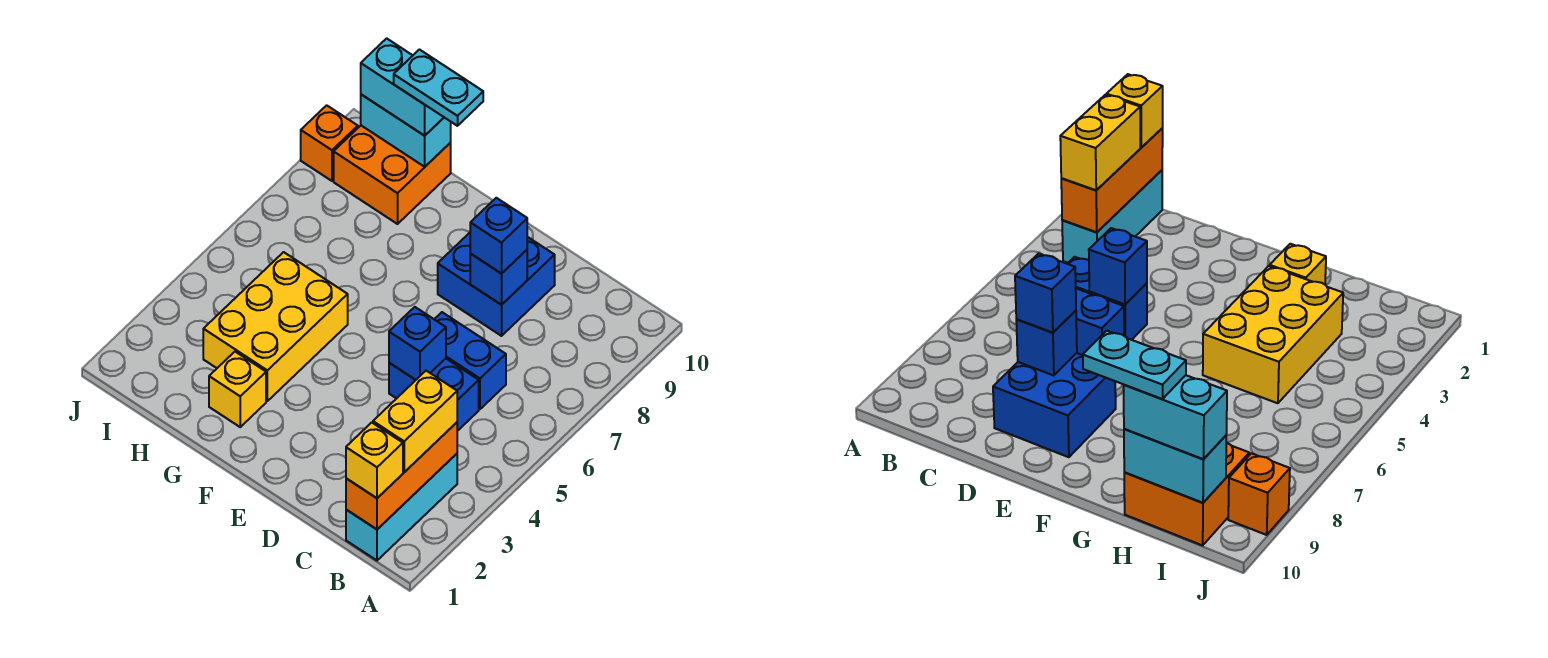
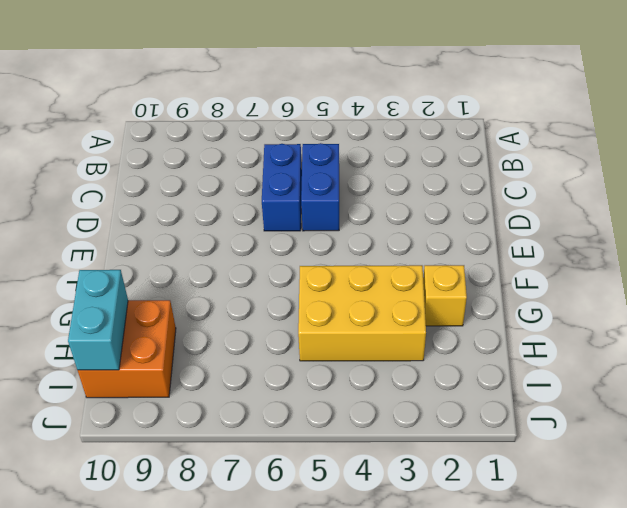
none -> cyan brick B1:B3 level 1
none -> blue brick D8:E9 level 1
none -> orange brick J9 level 1

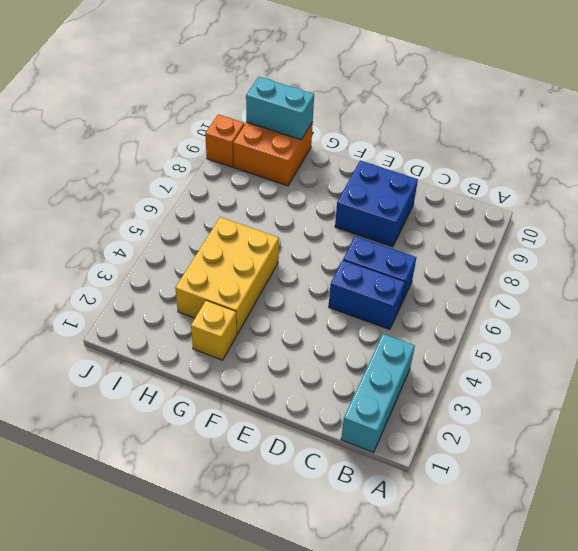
none -> orange brick B1:B3 level 2
none -> blue brick D5 level 2
none -> blue brick D8 level 2

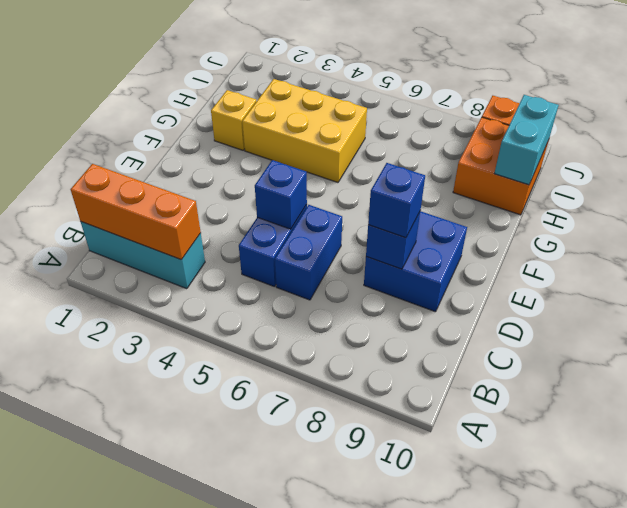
none -> yellow brick B1 level 3
none -> yellow brick B2:B3 level 3
none -> cyan brick H10:I10 level 3

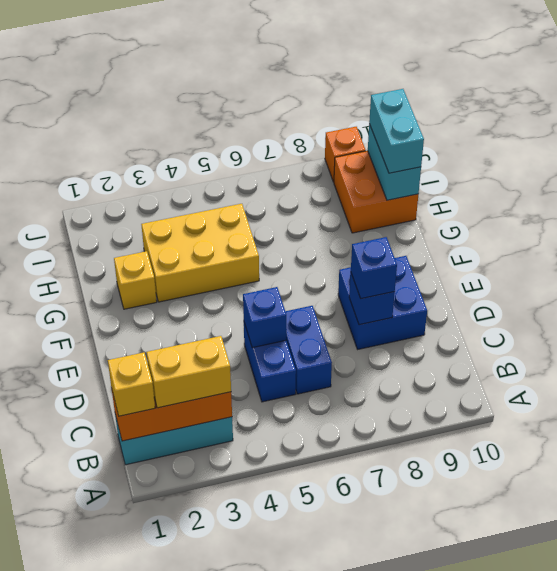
none -> cyan plate G10:H10 level 4

